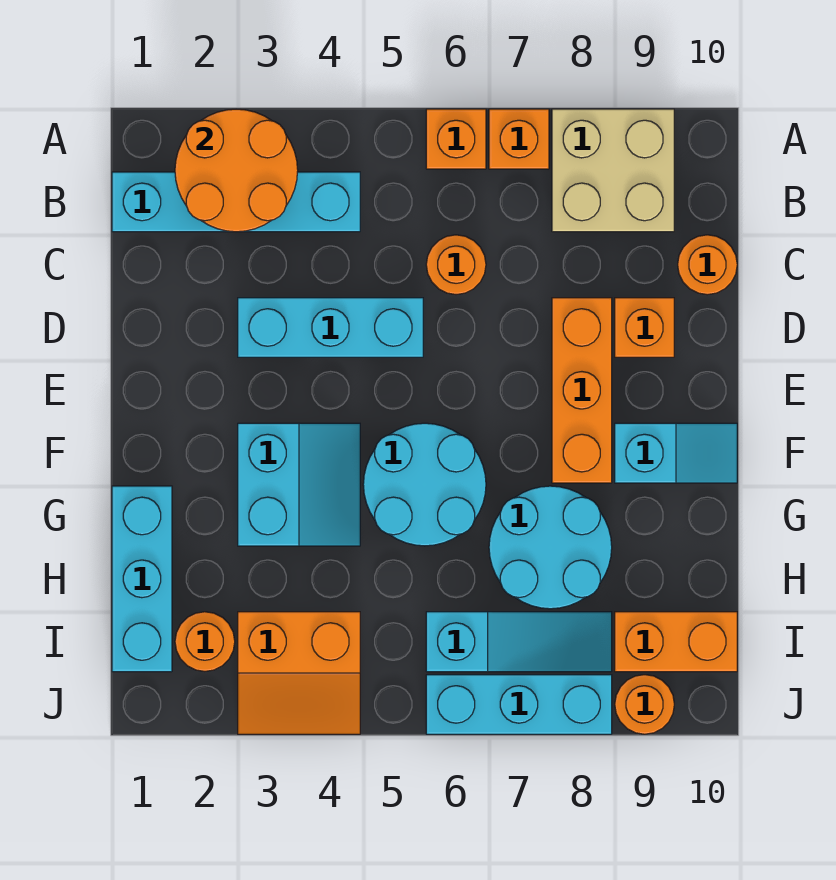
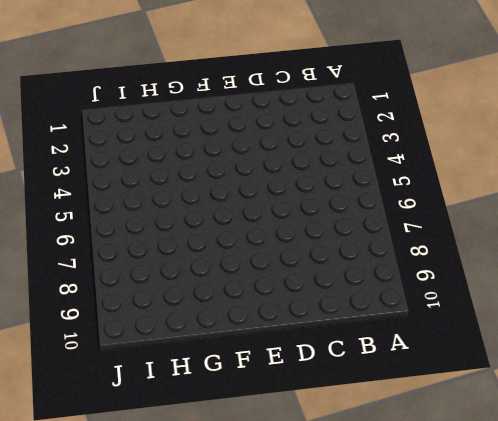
none -> orange brick A6 level 1
none -> orange brick A7 level 1
none -> tan brick A8:B9 level 1

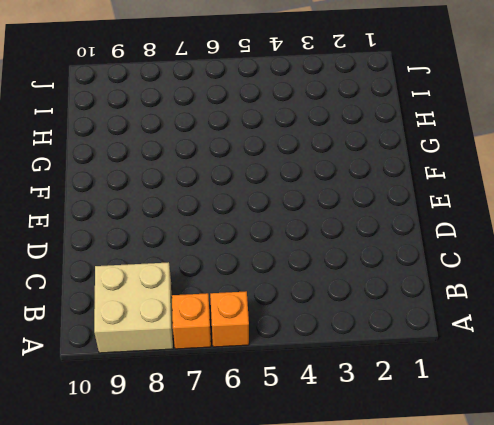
none -> cyan brick B1:B4 level 1
none -> orange round brick C6 level 1
none -> orange round brick C10 level 1

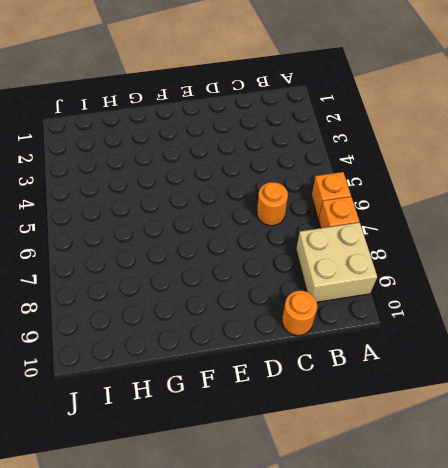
none -> cyan brick B1:B4 level 1
none -> cyan brick D3:D5 level 1
none -> orange brick D8:F8 level 1

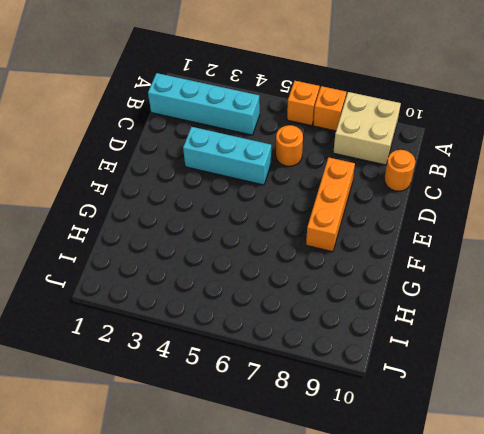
none -> orange brick D9 level 1
none -> cyan slope F3:G4 level 1 top 3
none -> cyan round brick F5:G6 level 1

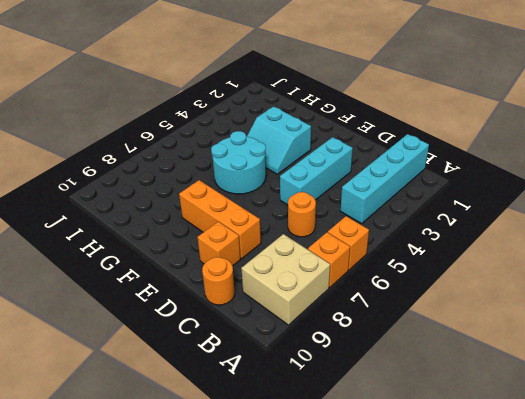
none -> cyan slope F9:F10 level 1 top 9
none -> cyan brick G1:I1 level 1
none -> cyan round brick G7:H8 level 1

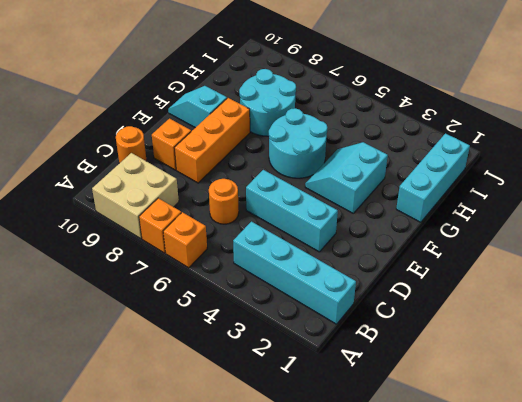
none -> orange round brick I2 level 1
none -> orange slope I3:J4 level 1 top I
none -> cyan slope I6:I8 level 1 top 6

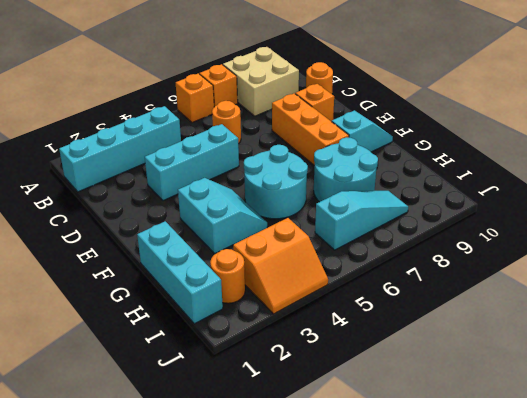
none -> orange brick I9:I10 level 1
none -> cyan brick J6:J8 level 1
none -> orange round brick J9 level 1

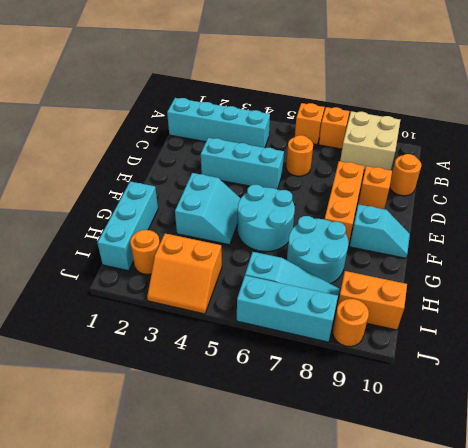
none -> orange round brick A2:B3 level 2

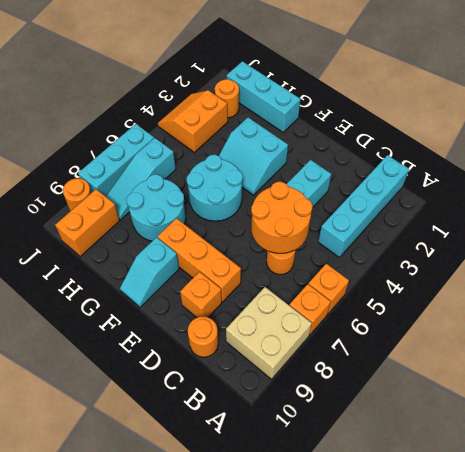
orange round brick C5:D6 level 2 -> orange round brick A2:B3 level 2

